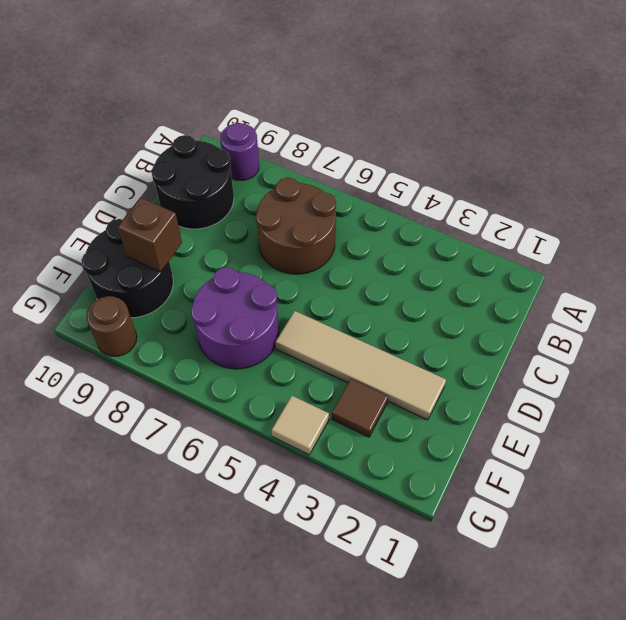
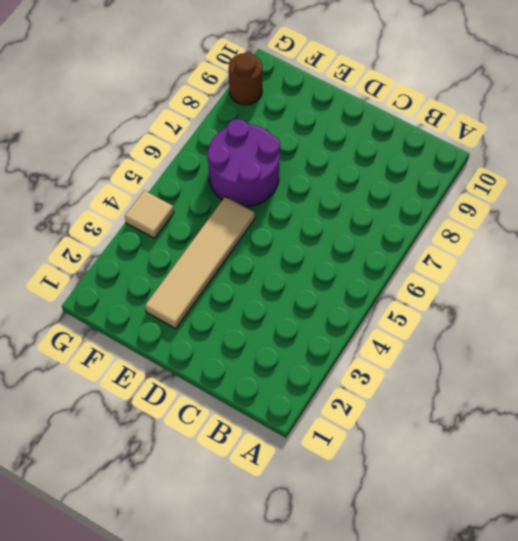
none -> purple round brick A9 level 1
none -> brown round brick B6:C7 level 1

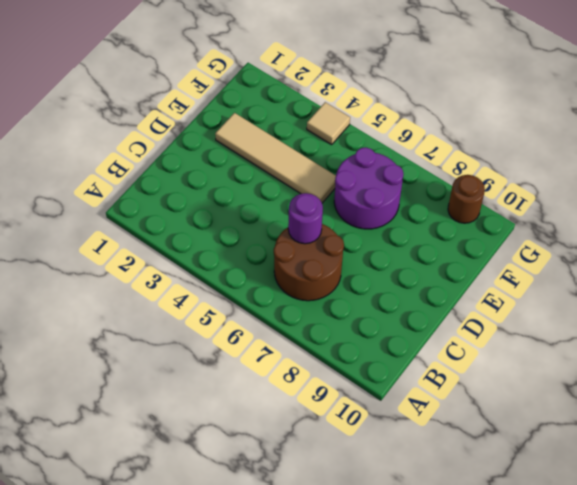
purple round brick C6 level 2 -> purple round brick A9 level 1
none -> black round brick B9:C10 level 1
none -> black round brick E9:F10 level 1

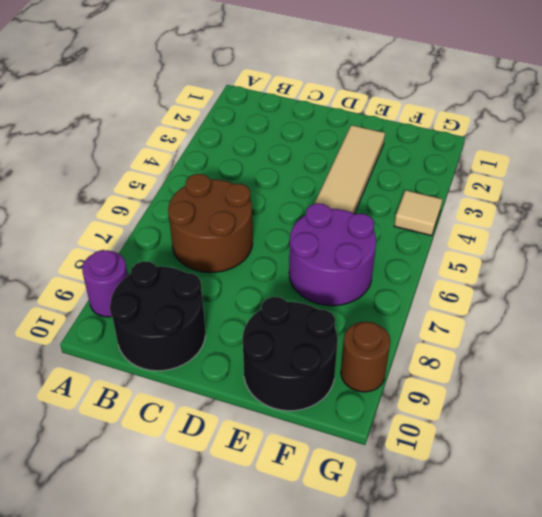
none -> brown tile F3 level 1
none -> brown brick E9 level 2

